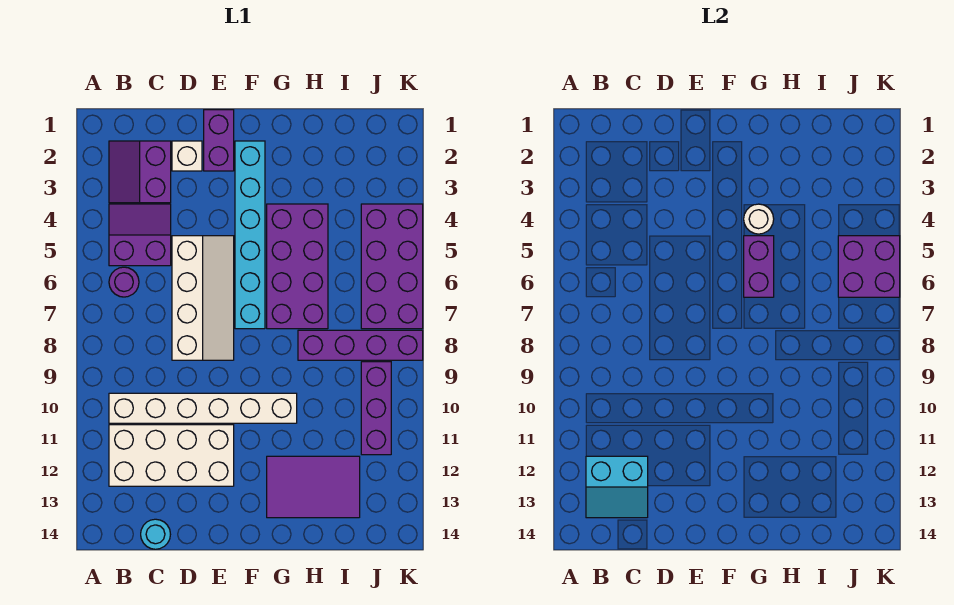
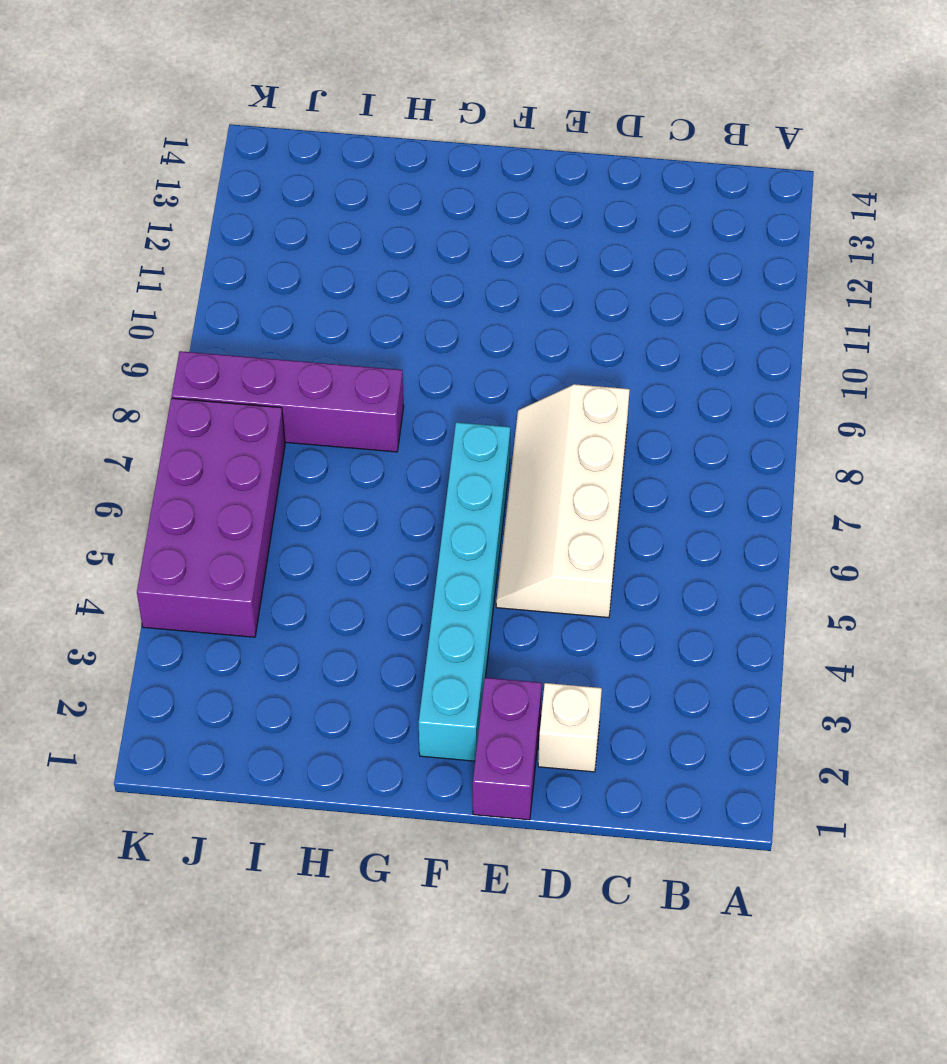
none -> purple slope B2:C3 level 1 top C
none -> purple slope B4:C5 level 1 top 5
none -> purple round brick B6 level 1

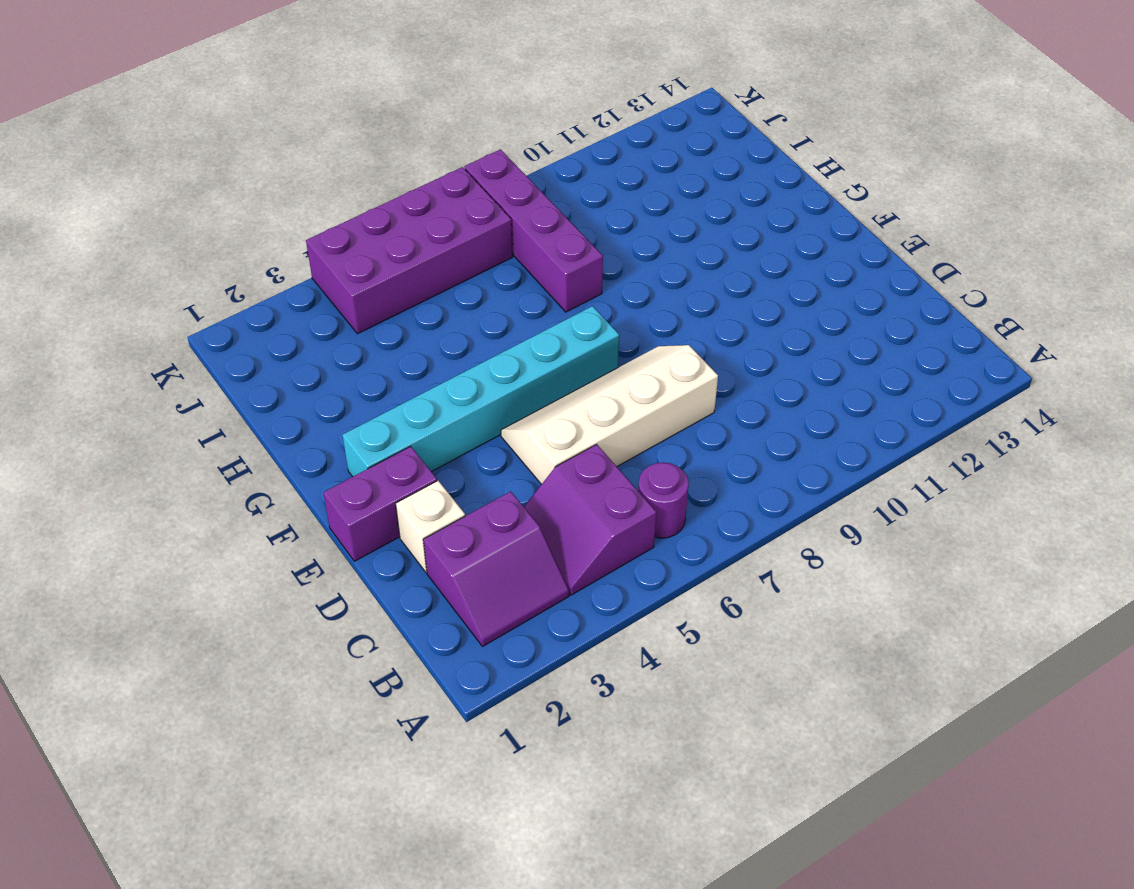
none -> white brick B10:G10 level 1
none -> white brick B11:E12 level 1
none -> cyan round brick C14 level 1

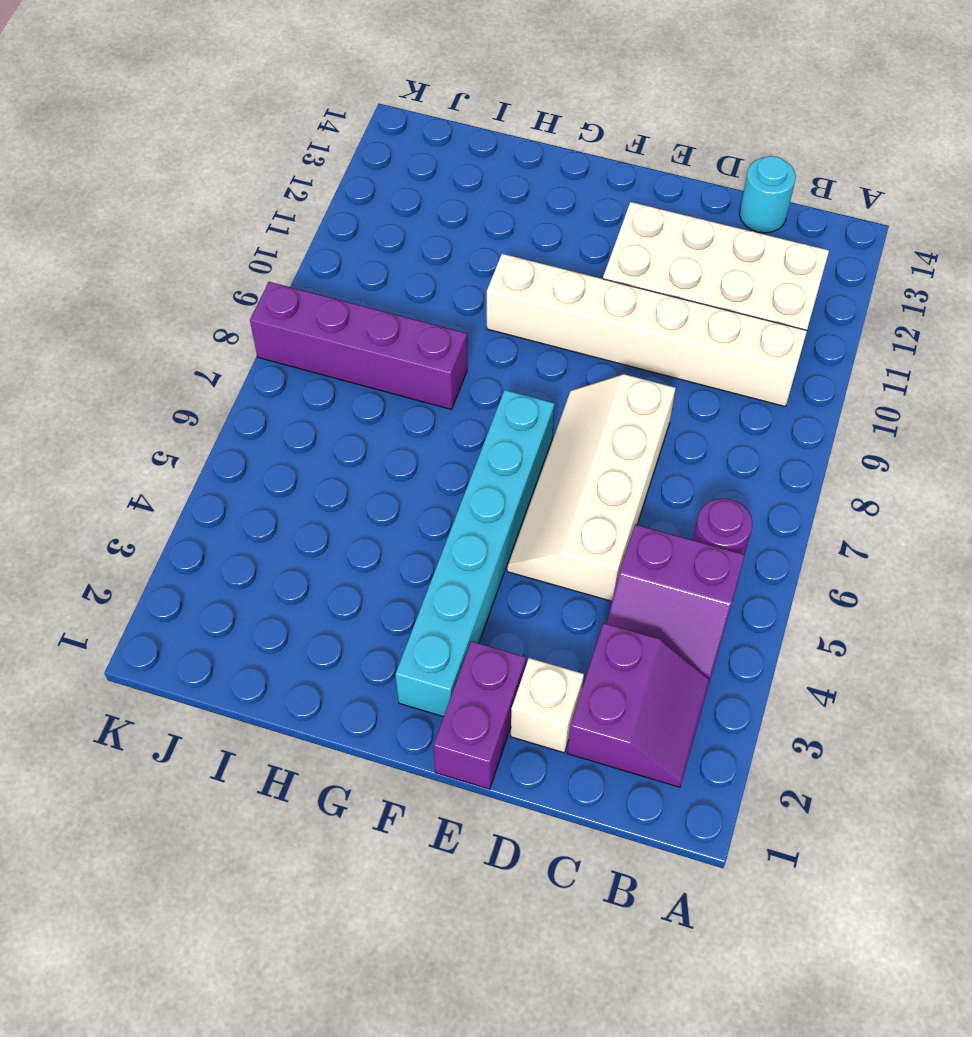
none -> purple brick G4:H7 level 1
none -> purple tile G12:I13 level 1
none -> purple brick J4:K7 level 1

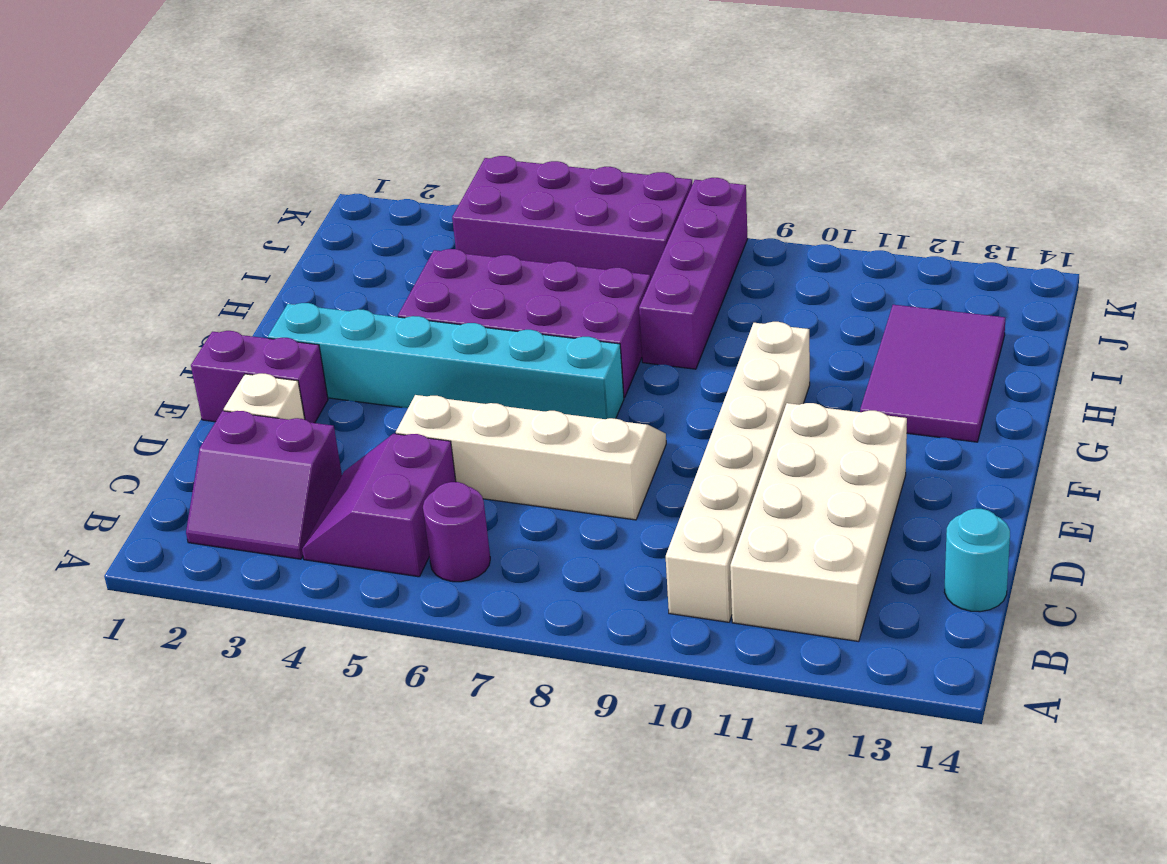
none -> purple brick J9:J11 level 1
none -> cyan slope B12:C13 level 2 top 12
none -> white round brick G4 level 2

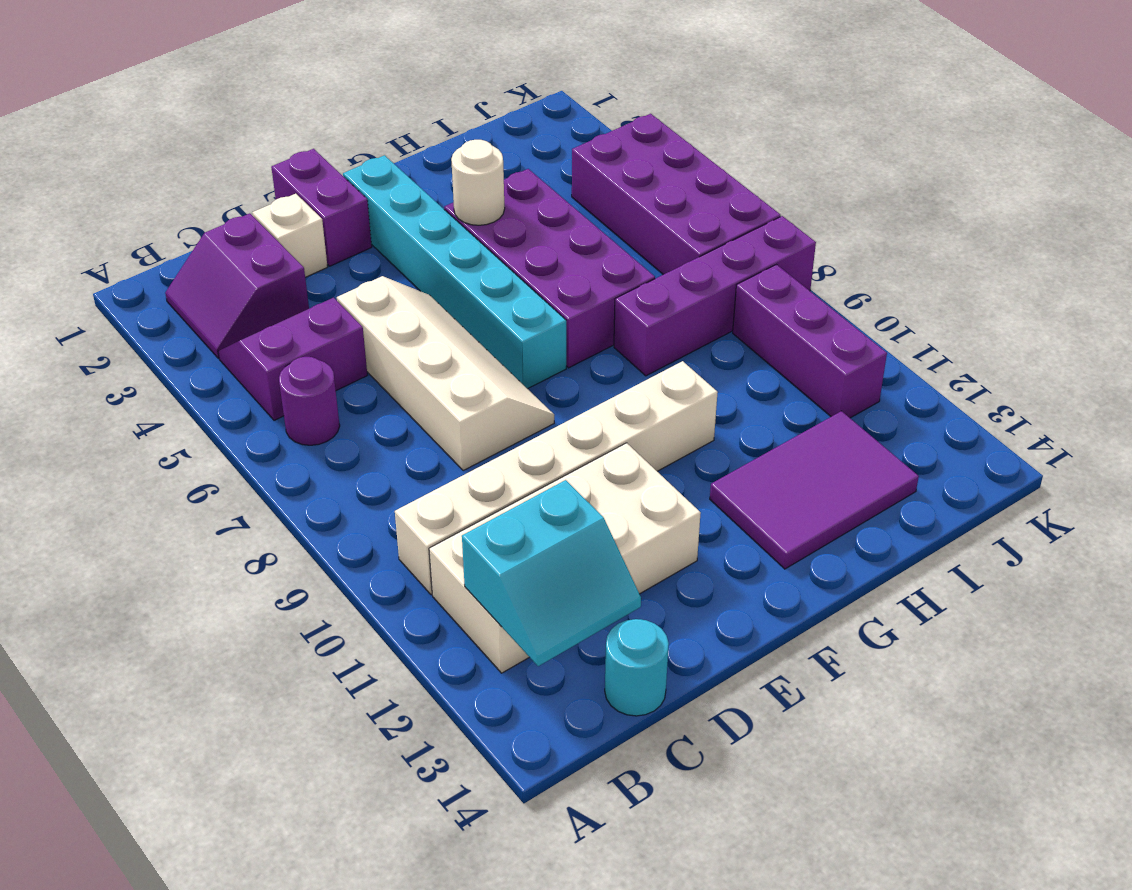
none -> purple brick G5:G6 level 2
none -> purple brick J5:K6 level 2

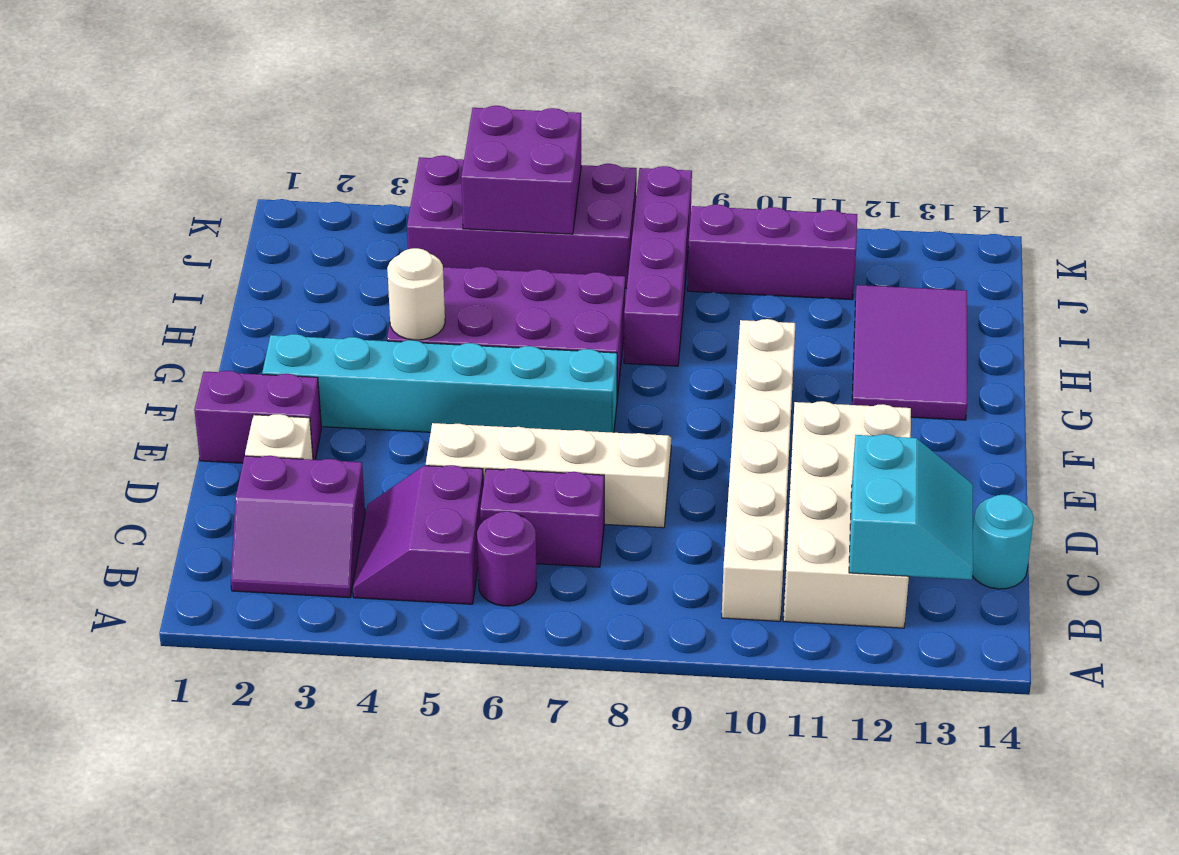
purple brick C6:C7 level 1 -> purple brick G5:G6 level 2

